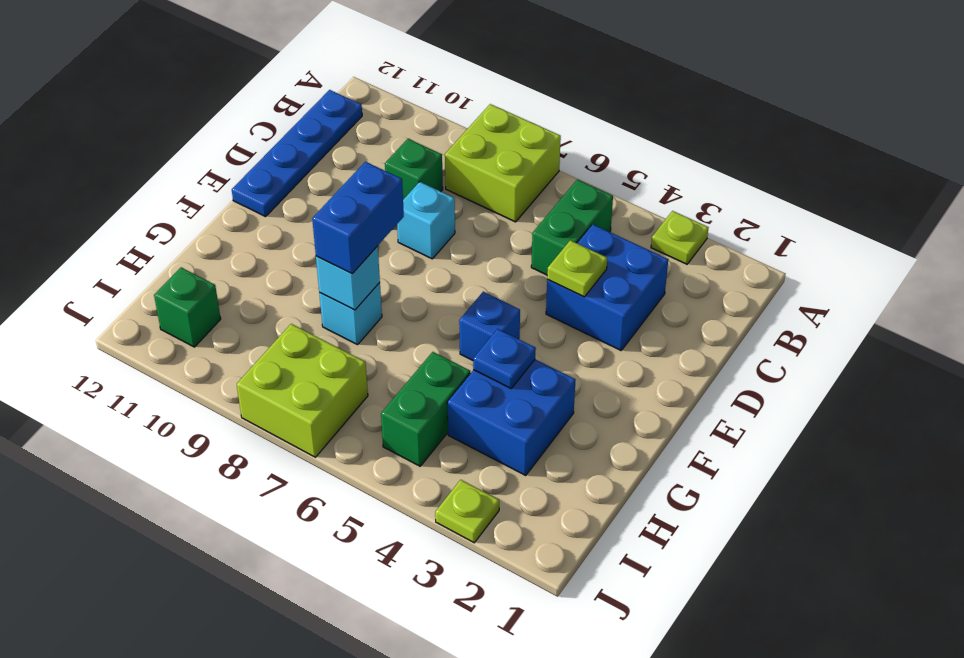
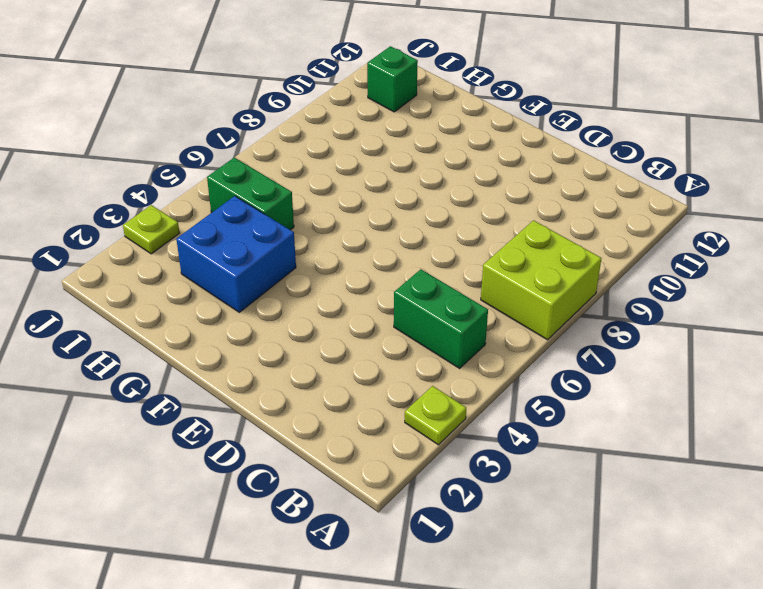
none -> blue plate B12:E12 level 1
none -> blue brick C3:D4 level 1
none -> green brick C9 level 1

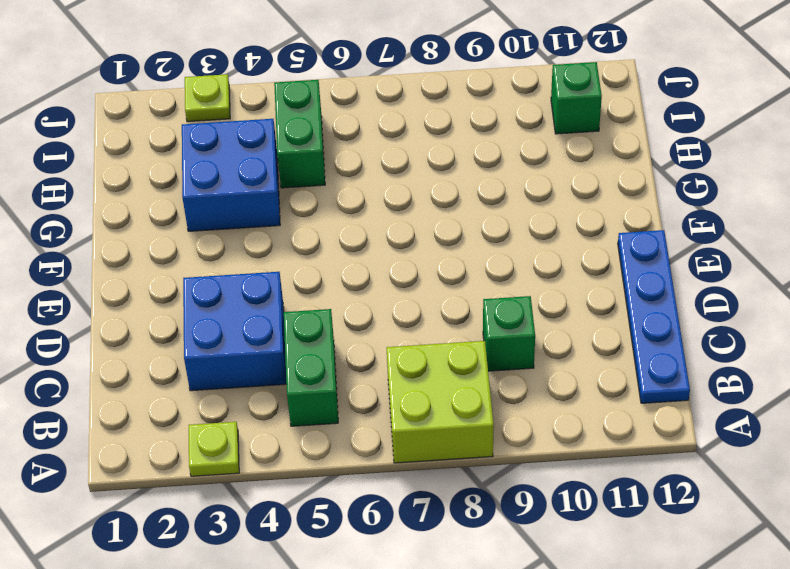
none -> cyan brick D8 level 1
none -> blue brick F5 level 1
none -> cyan brick G8 level 1

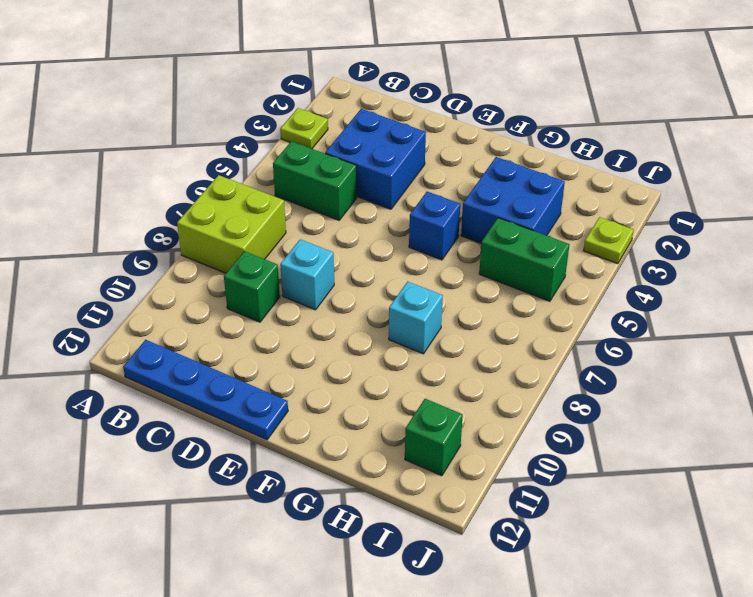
none -> lime brick I7:J8 level 1
none -> lime plate D4 level 2
none -> blue plate G4 level 2

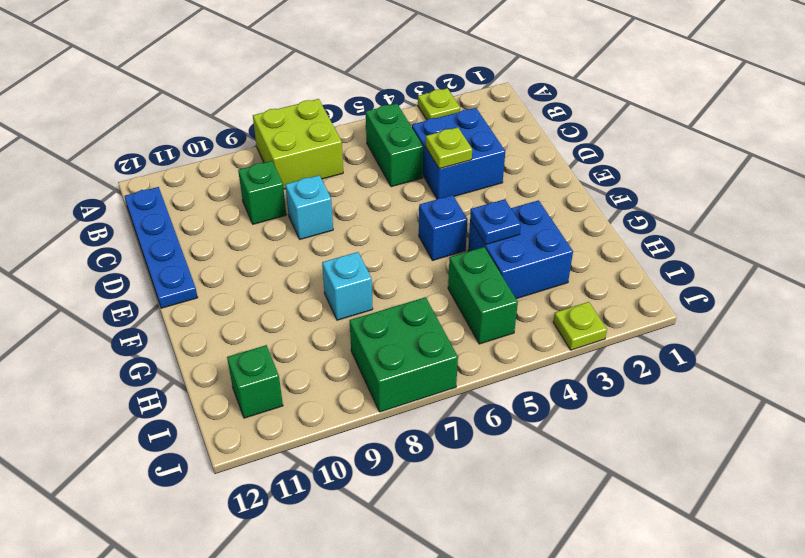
green brick I7:J8 level 1 -> lime brick I7:J8 level 1
none -> cyan brick G8 level 2
none -> blue brick F8:G8 level 3

